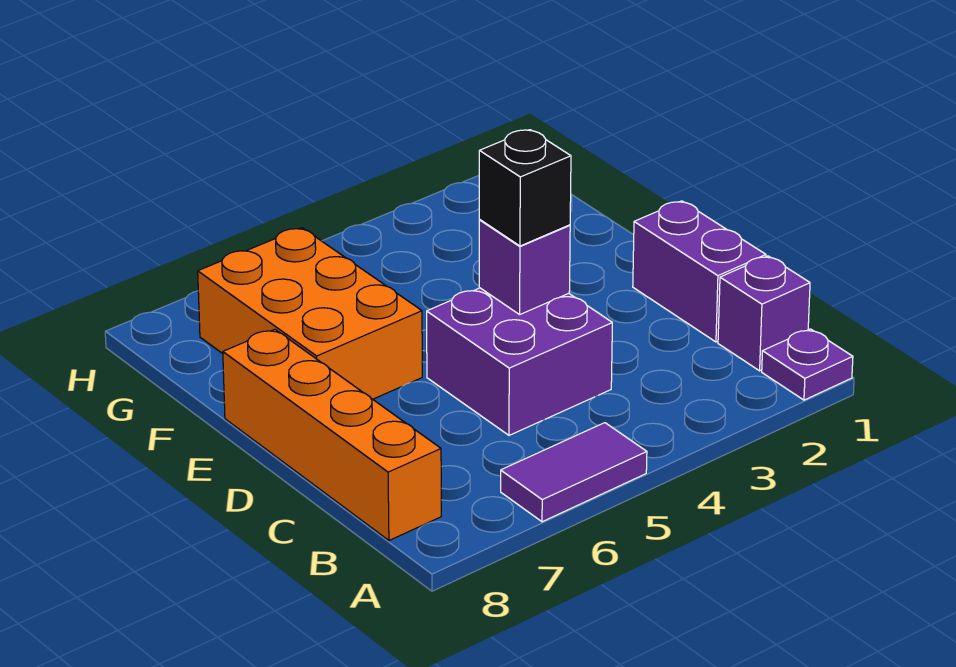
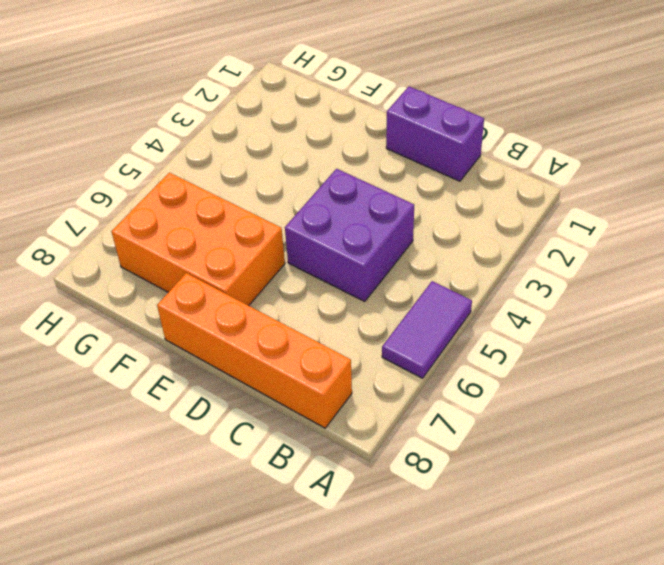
none -> purple plate A1 level 1
none -> purple brick B1 level 1

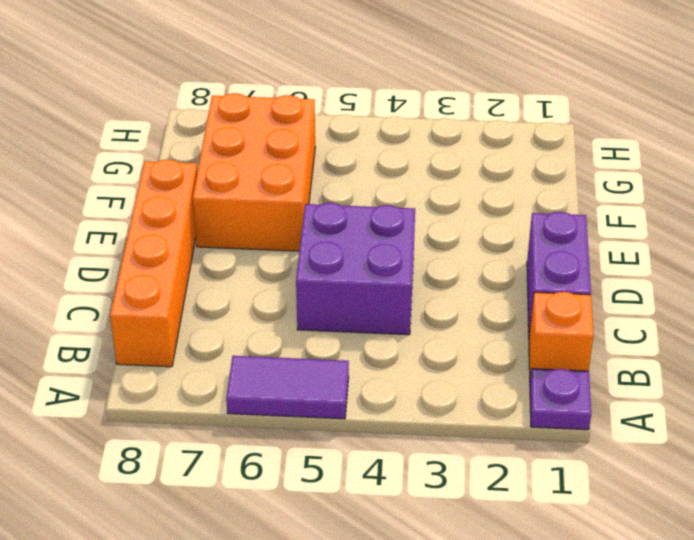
orange brick B1 level 1 -> purple brick B1 level 1
none -> purple brick D4 level 2
none -> black brick D4 level 3

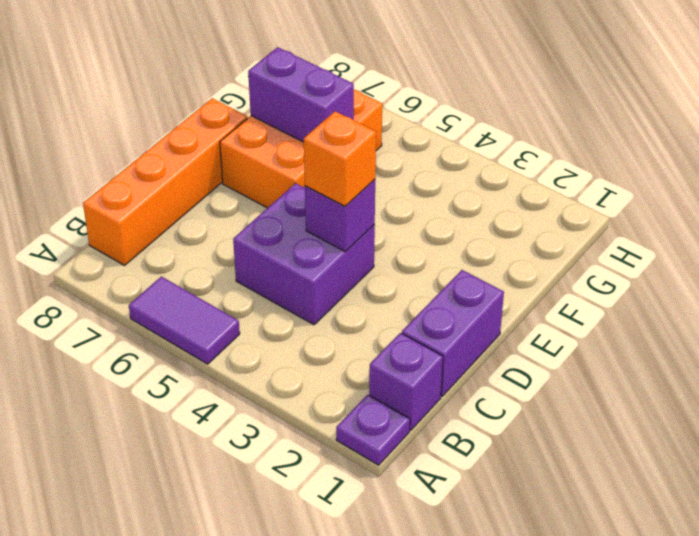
orange brick D4 level 3 -> black brick D4 level 3
purple brick F6:F7 level 2 -> none

